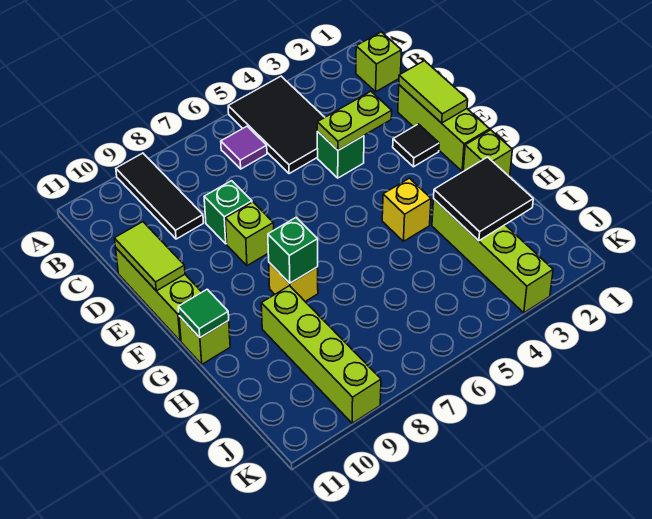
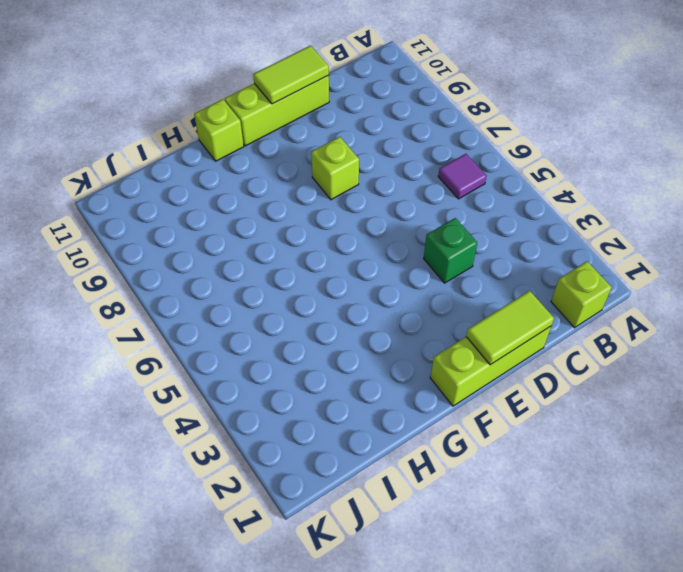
none -> black tile A4:C5 level 1
none -> black tile A9:C9 level 1
none -> green brick D8 level 1

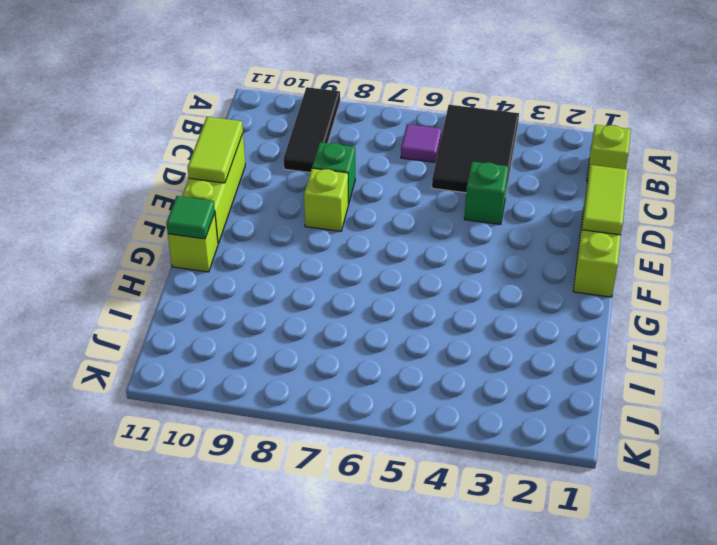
none -> black tile E2 level 1
none -> lime brick G1 level 1
none -> yellow brick G4 level 1

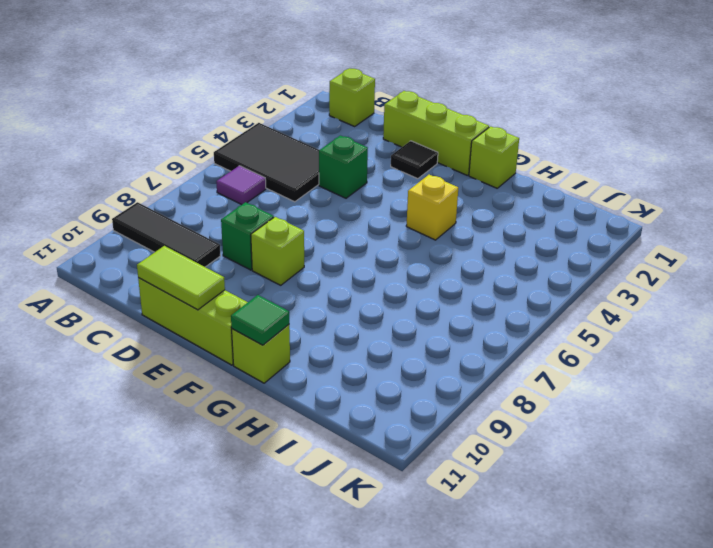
none -> yellow brick G8 level 1
none -> lime brick H3:K3 level 1
none -> lime brick H9:K9 level 1

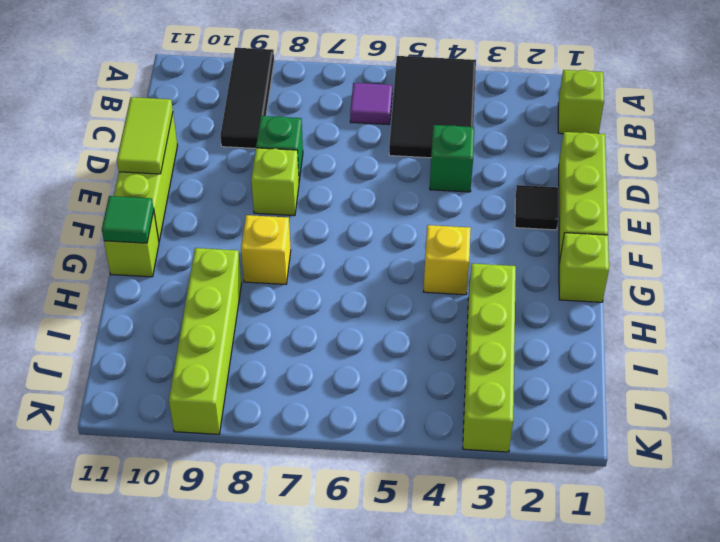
none -> lime tile D1:E1 level 2
none -> lime plate D3:D4 level 2
none -> green brick G8 level 2

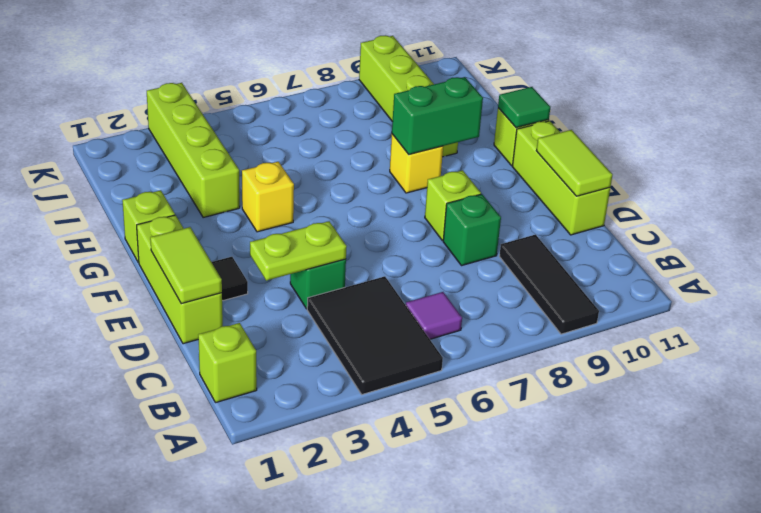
green brick G8:G9 level 2 -> green brick G8 level 2
none -> black tile H2:I3 level 2

